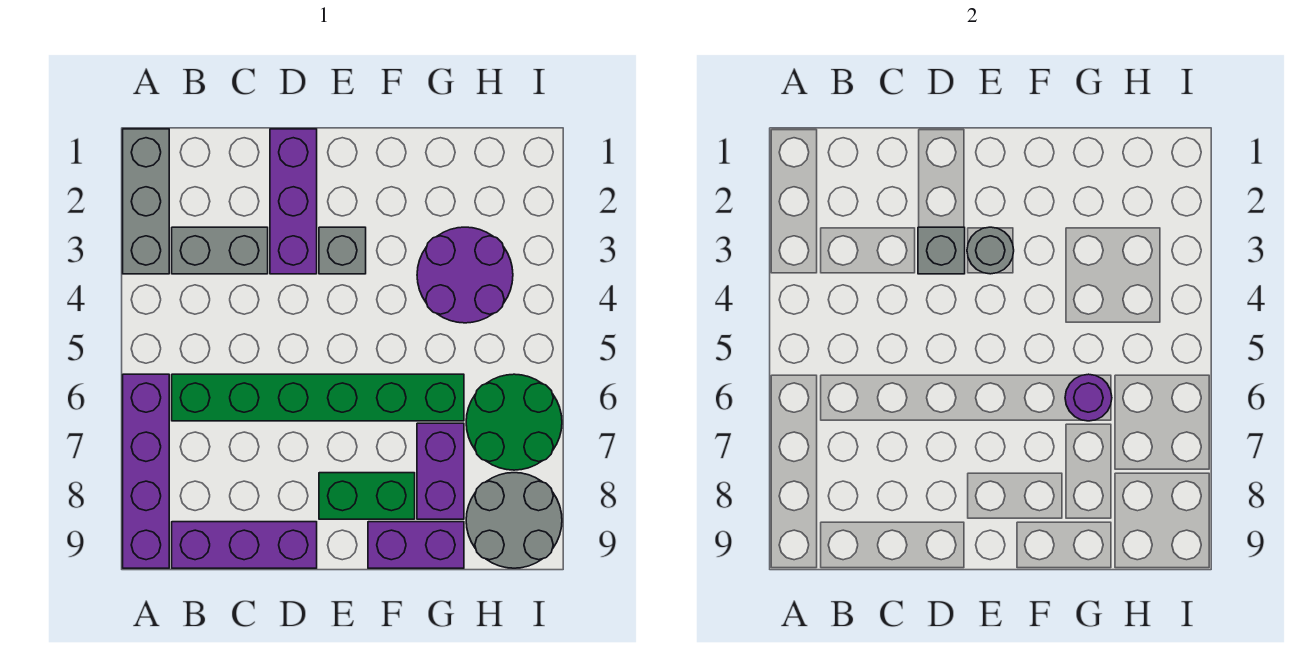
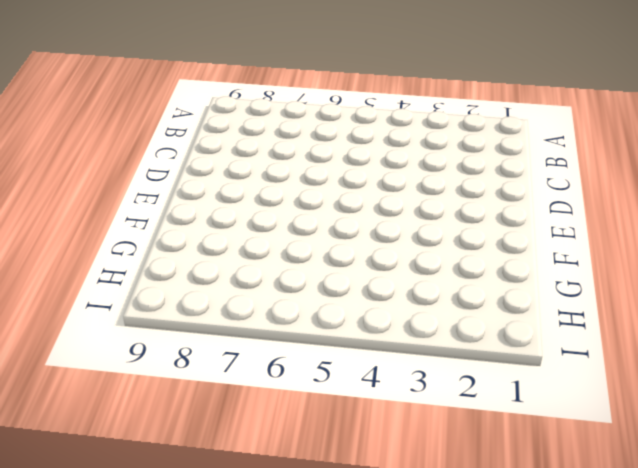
none -> grey brick A1:A3 level 1
none -> purple brick A6:A9 level 1
none -> grey brick B3:C3 level 1

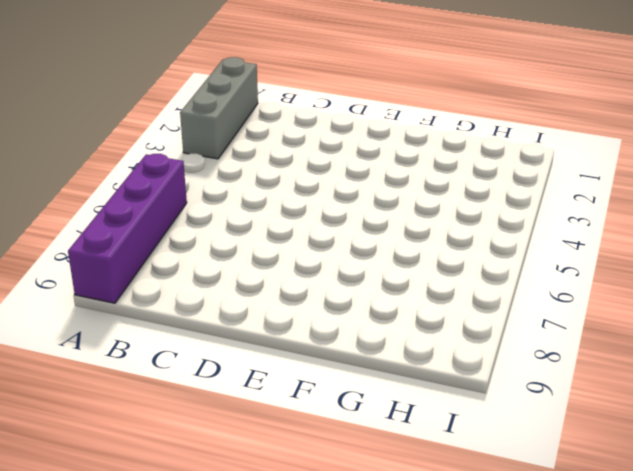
none -> grey brick B3:C3 level 1
none -> green brick B6:G6 level 1
none -> purple brick B9:D9 level 1

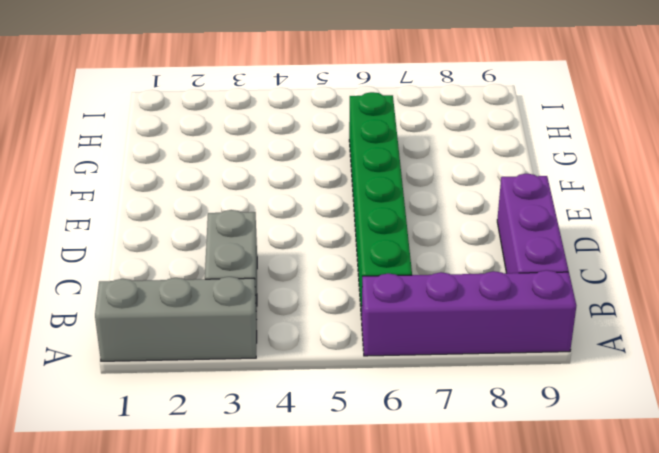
none -> purple brick D1:D3 level 1
none -> grey brick E3 level 1
none -> green brick E8:F8 level 1

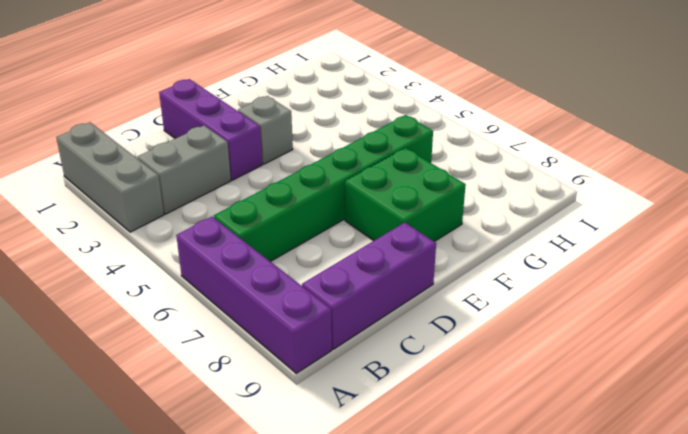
green brick E7:F8 level 1 -> green brick E8:F8 level 1
none -> purple brick F9:G9 level 1
none -> purple round brick G3:H4 level 1
none -> purple brick G7:G8 level 1

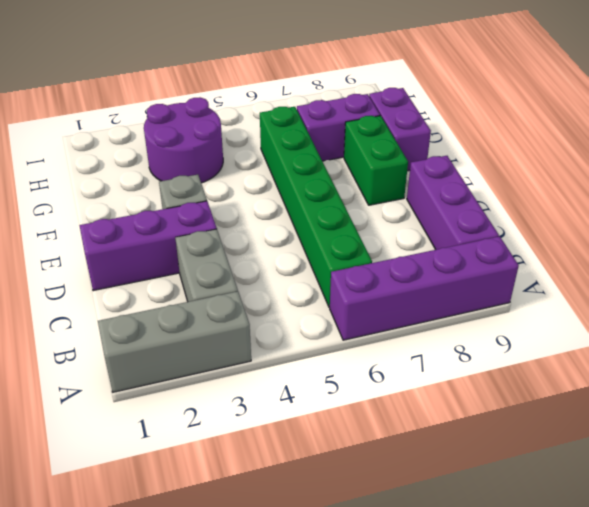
none -> green round brick H6:I7 level 1
none -> grey round brick H8:I9 level 1
none -> grey brick D3 level 2

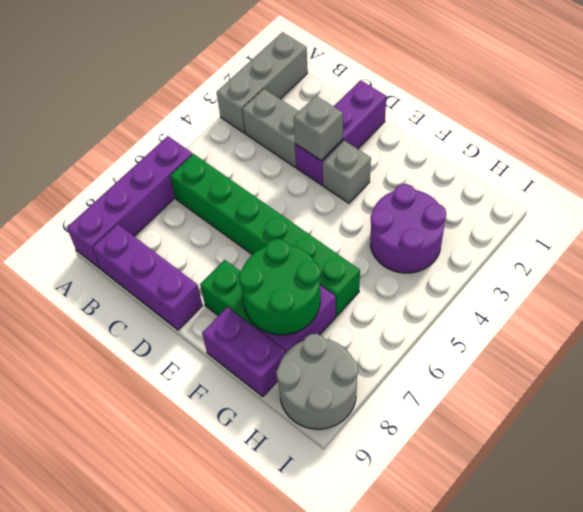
green round brick F7:G8 level 2 -> green round brick H6:I7 level 1
none -> grey round brick E3 level 2
none -> purple round brick G6 level 2

